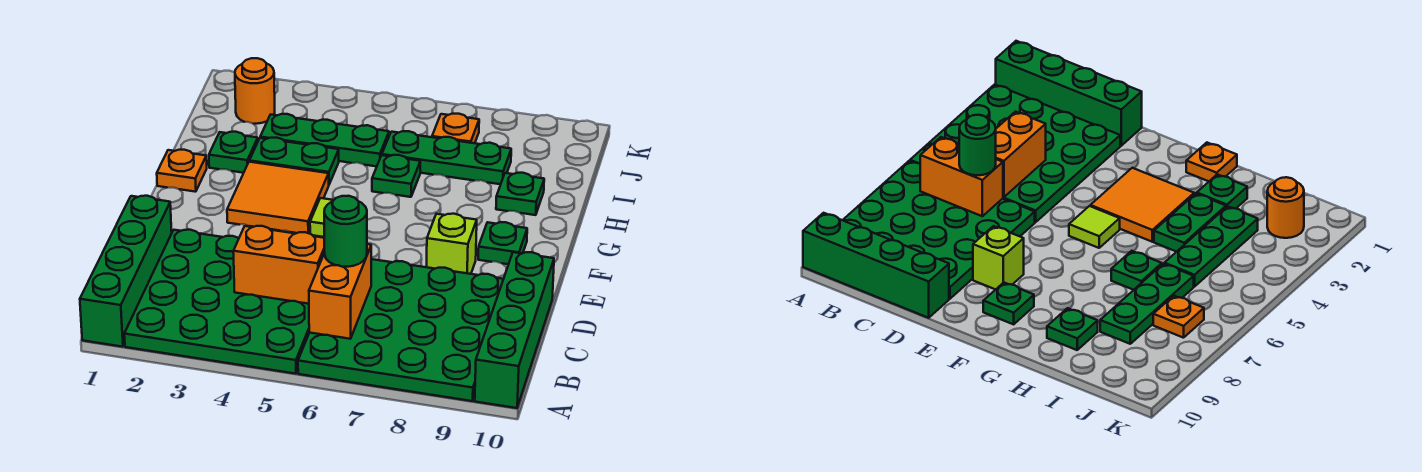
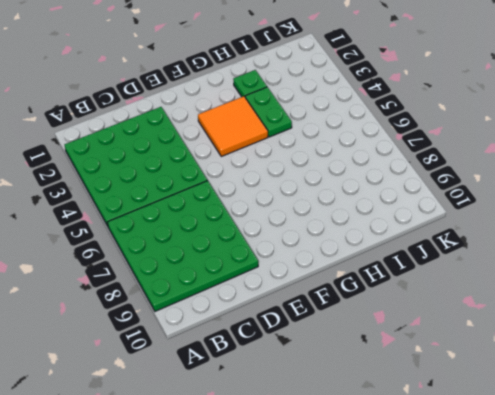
none -> green brick A1:D1 level 1
none -> green brick A10:D10 level 1
none -> lime brick E8 level 1

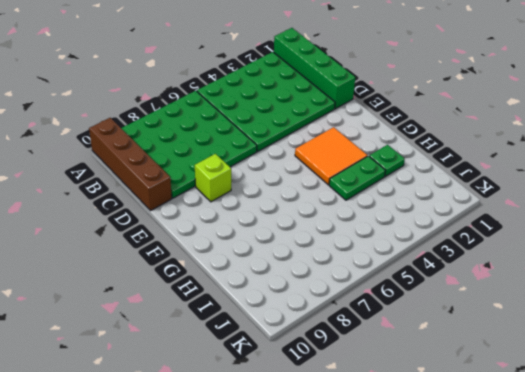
brown brick A10:D10 level 1 -> green brick A10:D10 level 1
none -> lime tile F5 level 1
none -> green plate F9 level 1
none -> orange plate G1 level 1

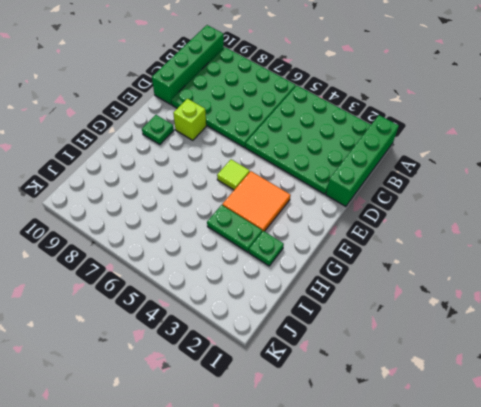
none -> orange plate G1 level 1
none -> green plate H6 level 1
none -> green plate H9 level 1

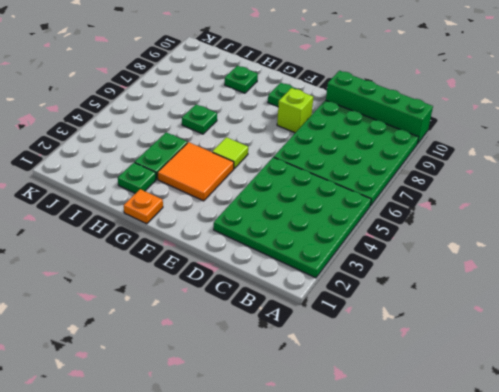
none -> green brick A1:D1 level 1
none -> green plate I3:I5 level 1
none -> green plate I6:I8 level 1

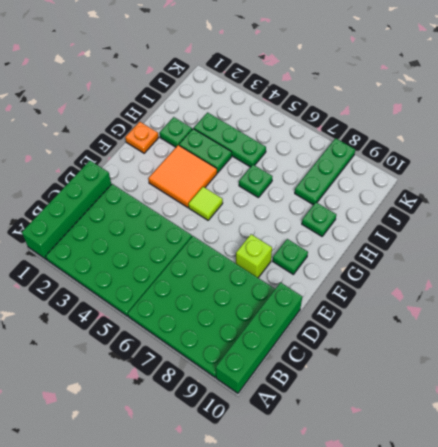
green plate I8:K8 level 1 -> green plate I6:I8 level 1
none -> orange round brick J2 level 1
none -> orange plate J7 level 1
none -> orange brick B6:C6 level 2

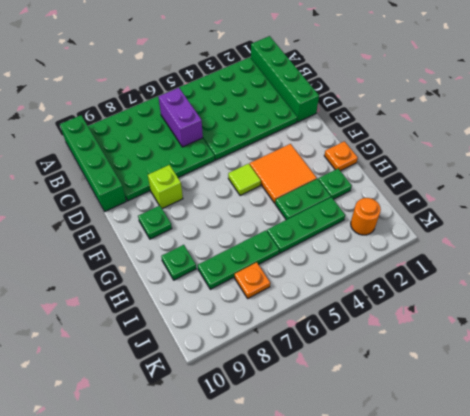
purple brick B6:C6 level 2 -> orange brick B6:C6 level 2
none -> green plate H6 level 1
none -> orange brick C4:C5 level 2
none -> green round brick C6 level 3

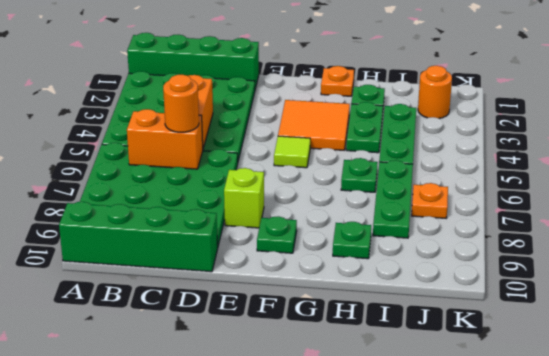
orange round brick C6 level 3 -> green round brick C6 level 3

